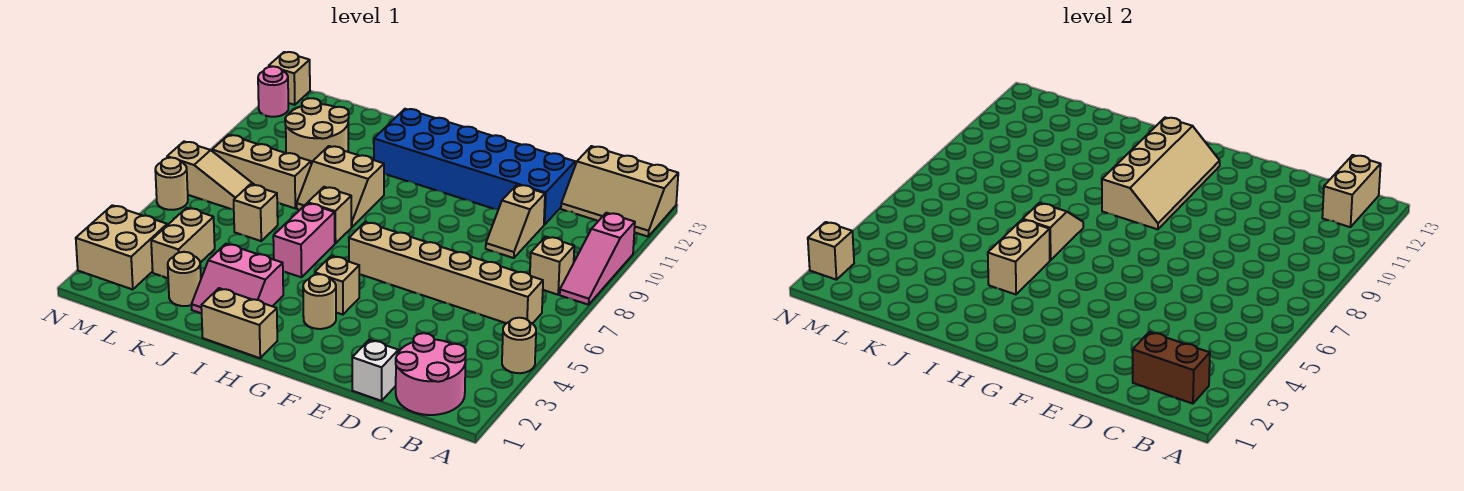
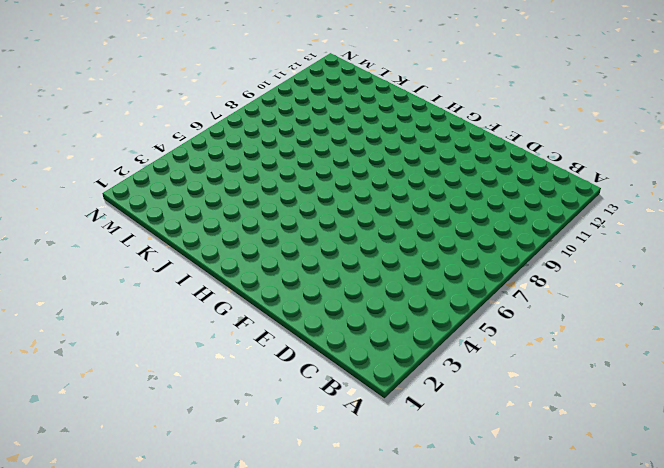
none -> tan round brick A4 level 1
none -> pink slope A8:A10 level 1 top 10
none -> tan slope A12:C13 level 1 top 13
none -> pink round brick B1:C2 level 1

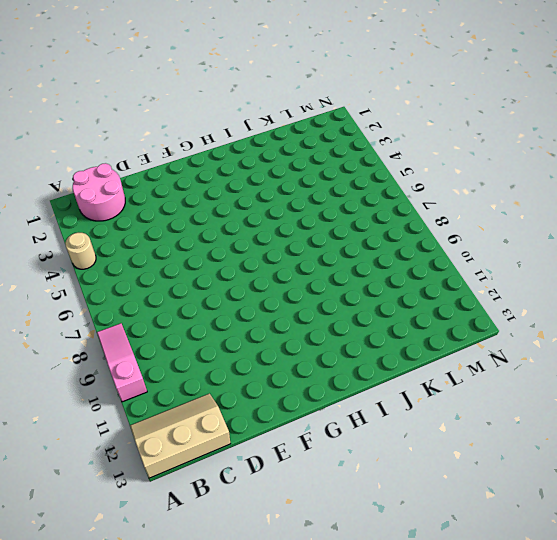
none -> tan brick B6:G6 level 1
none -> tan brick B8 level 1
none -> white brick D1 level 1
none -> tan slope D9:D10 level 1 top 10

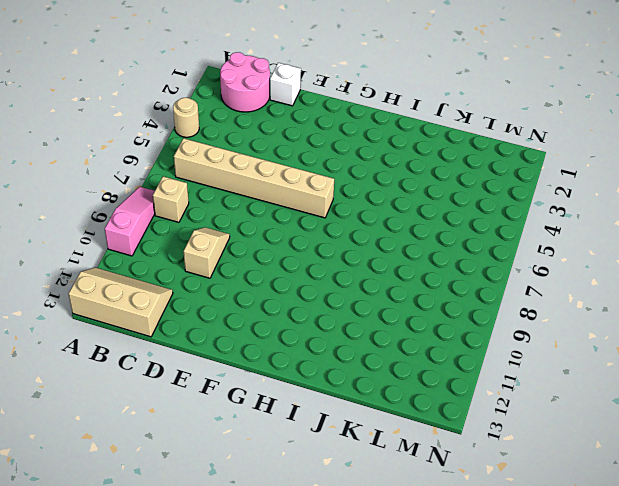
none -> blue brick D11:I12 level 1
none -> tan round brick G3 level 1
none -> tan brick G4 level 1
none -> tan brick H1:I1 level 1

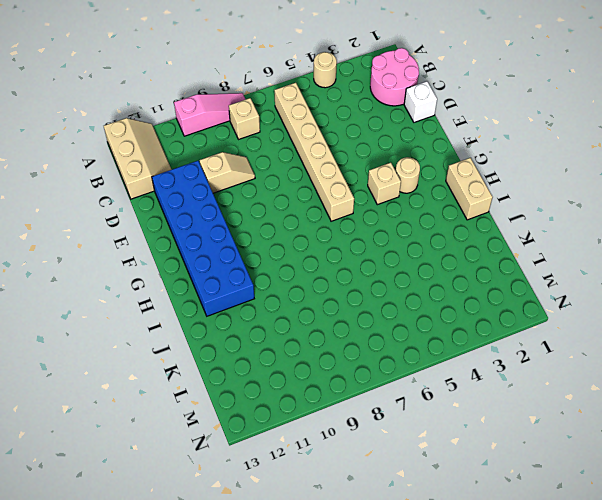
none -> pink slope I2:J3 level 1 top 3
none -> pink brick I5:I6 level 1
none -> tan brick I7 level 1
none -> tan slope I8:J9 level 1 top 9

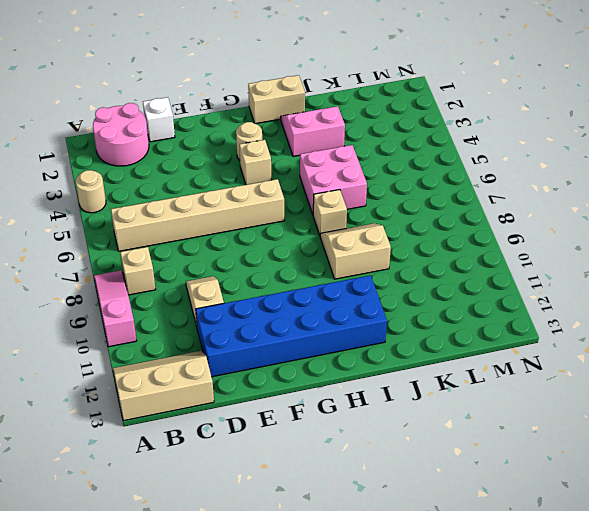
pink brick I5:J6 level 1 -> pink brick I5:I6 level 1
none -> tan round brick K2 level 1
none -> tan brick K6 level 1
none -> tan brick K8:M8 level 1
none -> tan round brick K10:L11 level 1

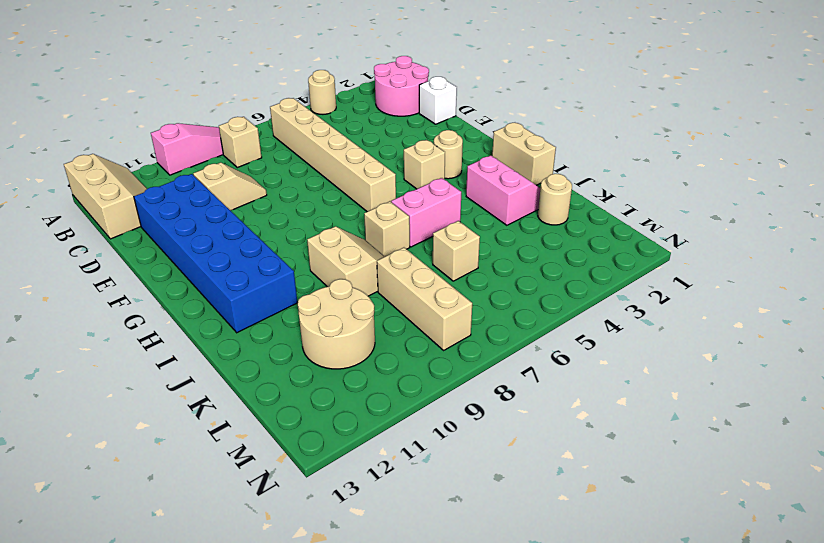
none -> tan brick L3:L4 level 1
none -> tan slope L7:N7 level 1 top N
none -> tan brick M2:N3 level 1
none -> tan round brick N6 level 1

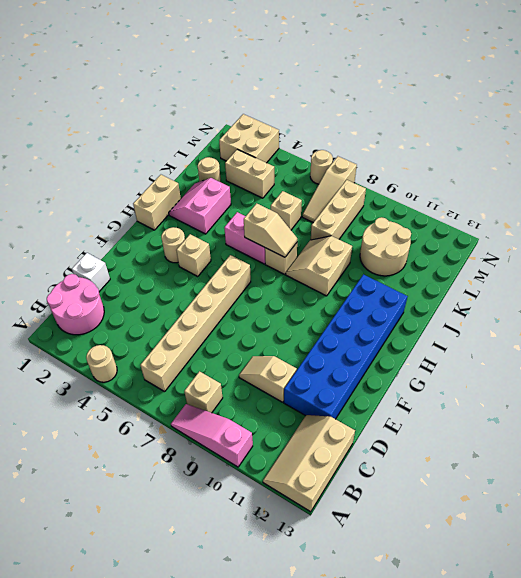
none -> pink round brick N12 level 1
none -> tan brick N13 level 1
none -> brown brick B2:C2 level 2
none -> tan brick B12:B13 level 2

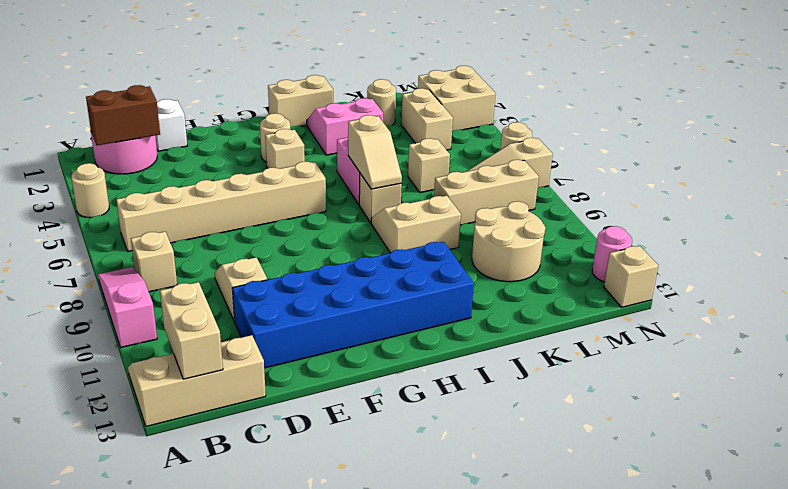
none -> tan slope G9:H12 level 2 top H
none -> tan brick I4:I5 level 2
none -> tan brick N2 level 2

